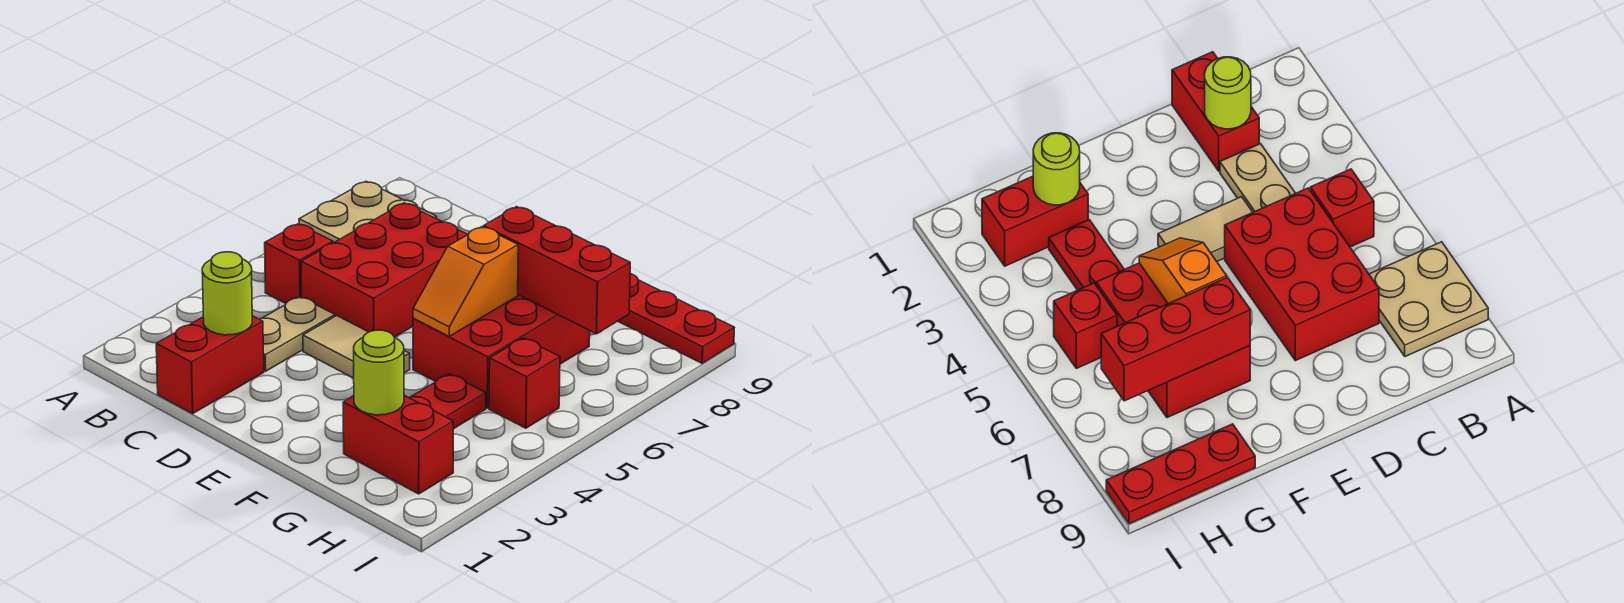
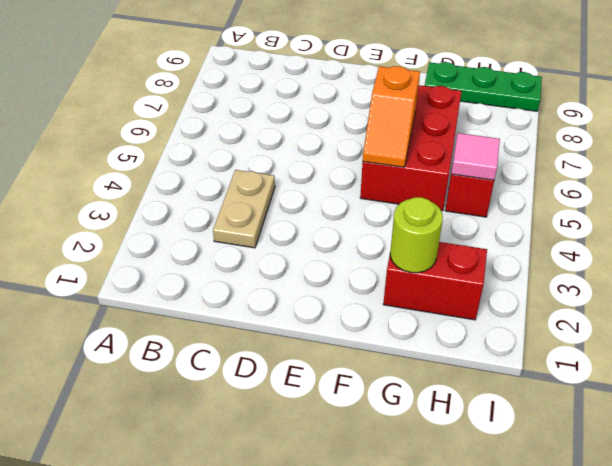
green plate G9:I9 level 1 -> red plate G9:I9 level 1
pink tile H5 level 2 -> none
none -> tan plate A7:B8 level 1
none -> red brick B5 level 1
none -> red brick C1:C2 level 1

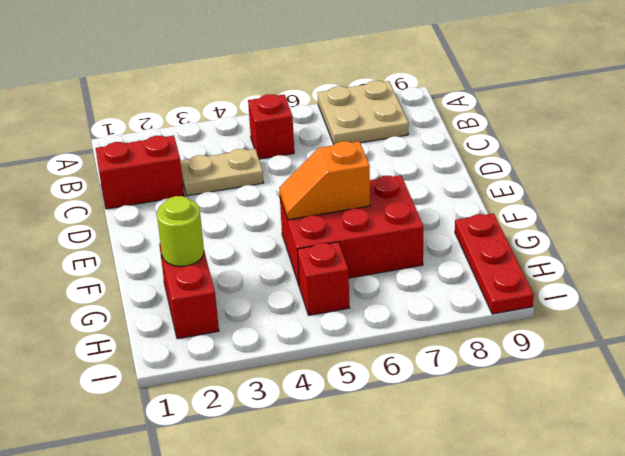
none -> red brick C5:D7 level 1
none -> tan tile D4:E4 level 1
none -> red plate G3:G4 level 1

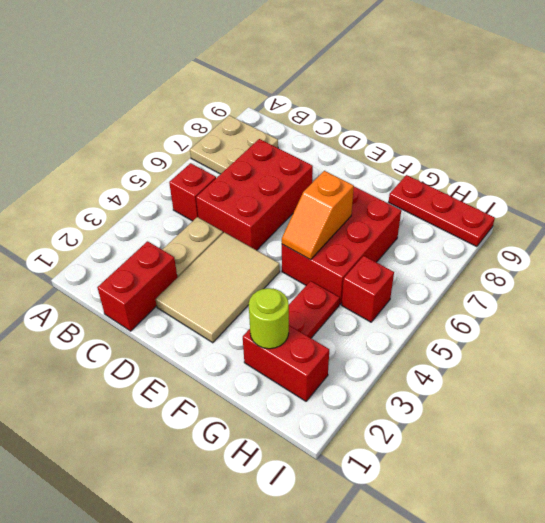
tan tile D2:E4 level 1 -> tan tile D4:E4 level 1
none -> lime round brick C2 level 2
none -> red brick F7:H7 level 2

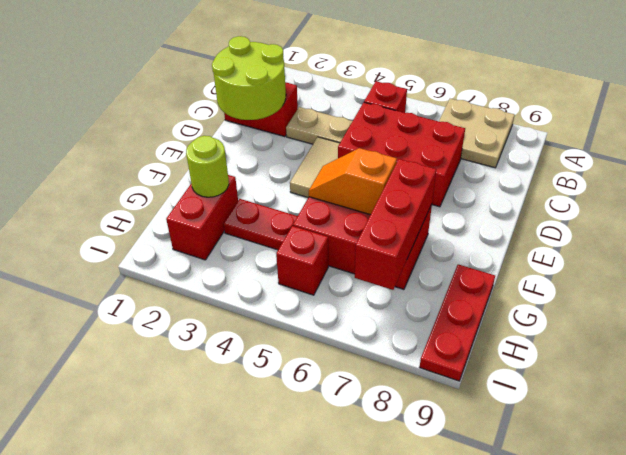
lime round brick C1:D2 level 2 -> lime round brick C2 level 2

